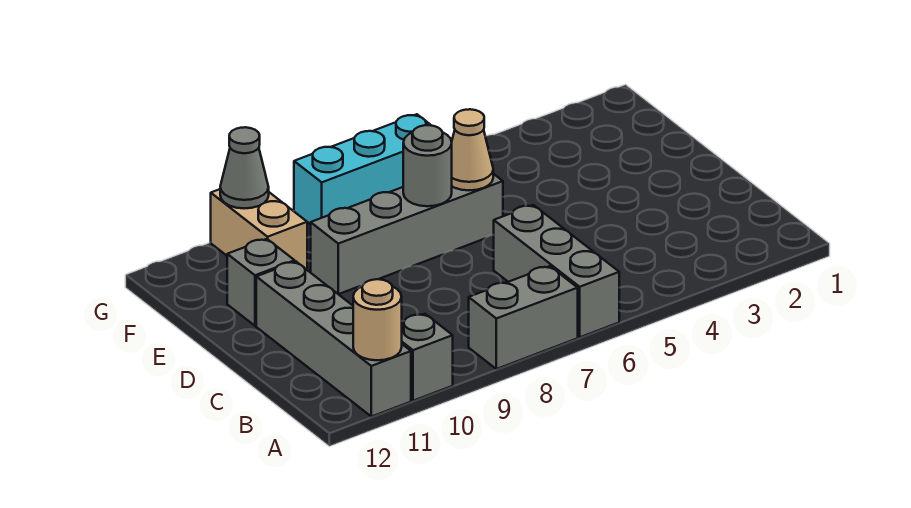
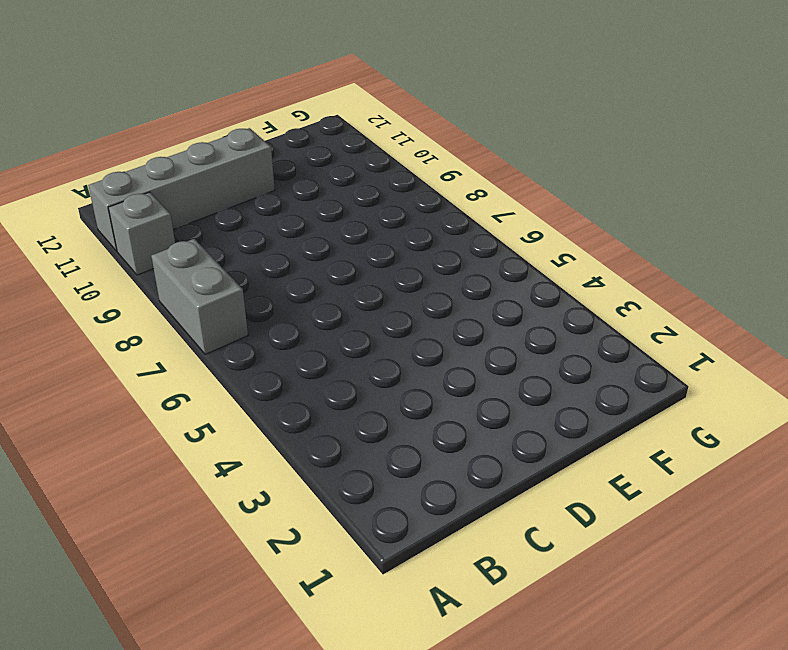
none -> grey brick A6:C6 level 1
none -> grey brick E6:E9 level 1
none -> grey brick E11 level 1

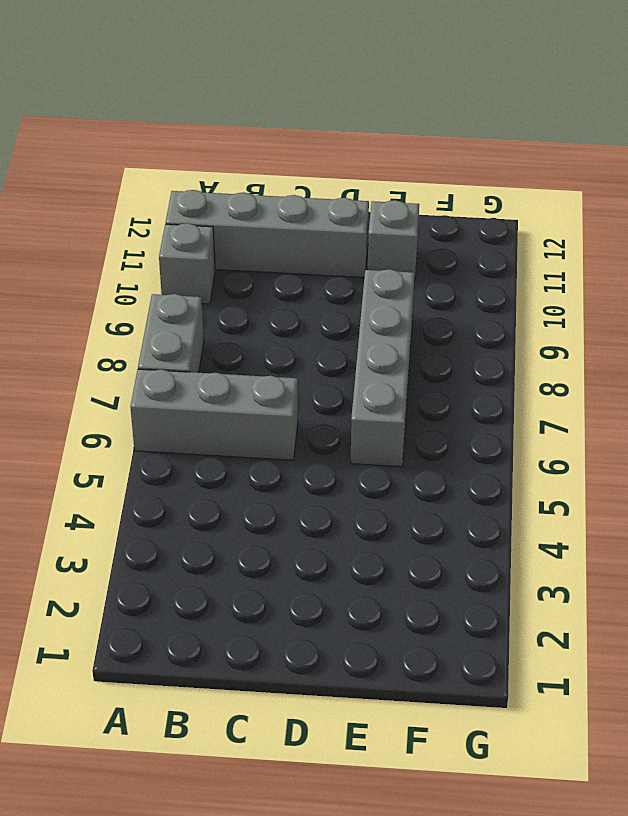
none -> tan brick F10:G10 level 1
none -> cyan brick G6:G8 level 1
none -> tan round brick A11 level 2

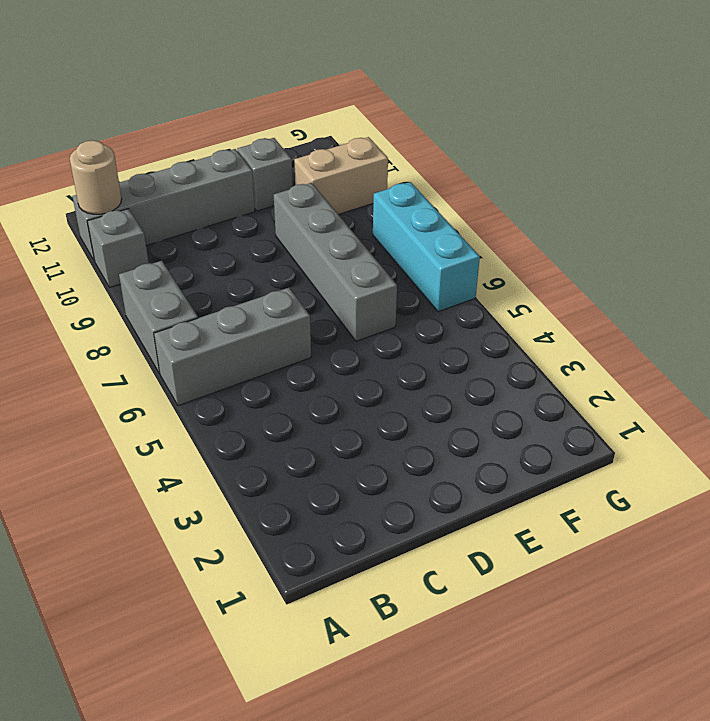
none -> tan cone E6 level 2
none -> grey round brick E7 level 2
none -> grey cone G10 level 2

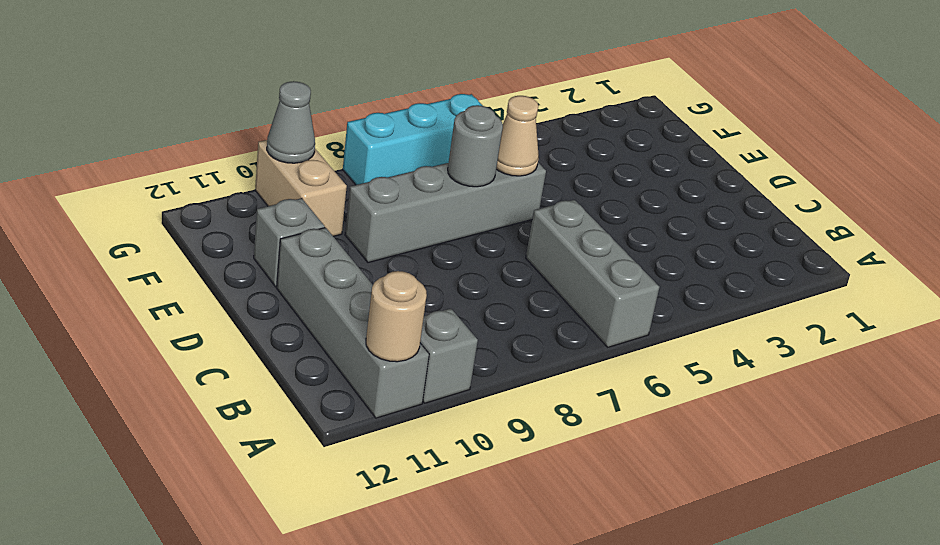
none -> grey brick A7:A8 level 1

